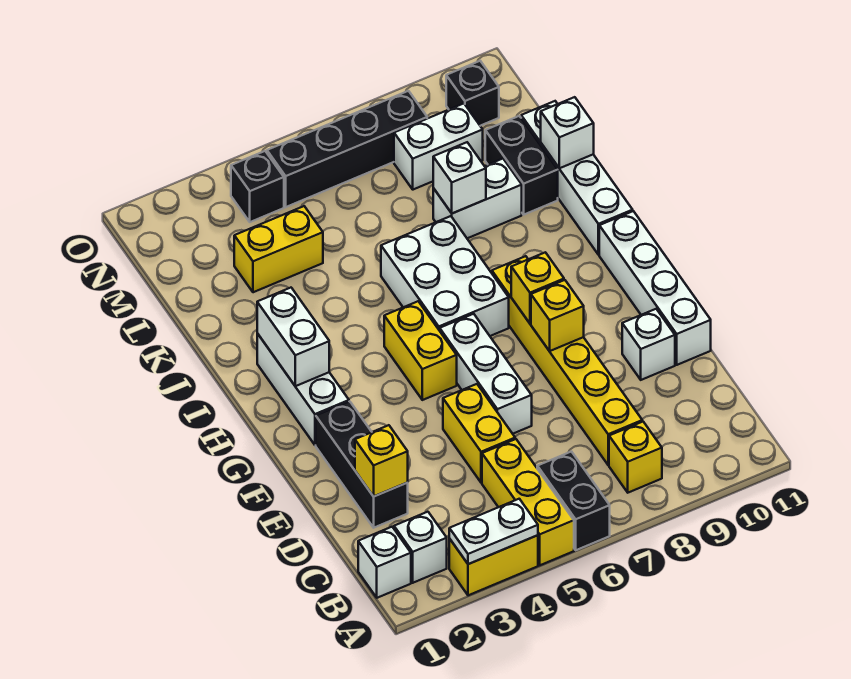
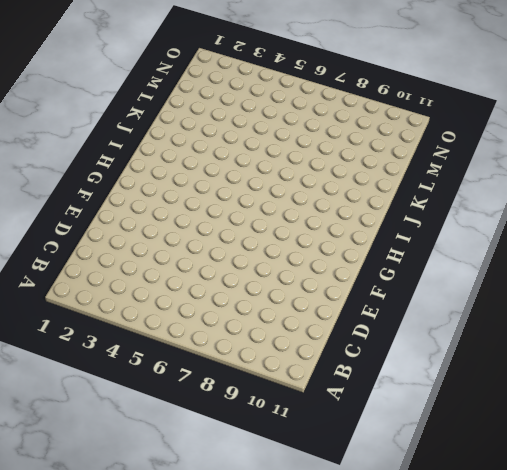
none -> yellow brick A3:A4 level 1
none -> yellow brick A5:C5 level 1
none -> black brick A6:B6 level 1
none -> white brick B1 level 1

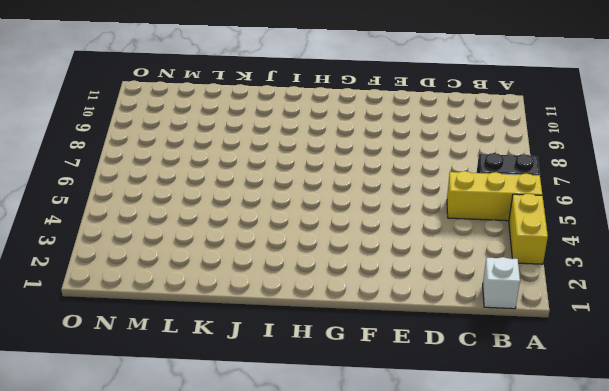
none -> white brick B2 level 1
none -> yellow brick B8 level 1
none -> yellow brick C8:H8 level 1
none -> black brick D2:F2 level 1

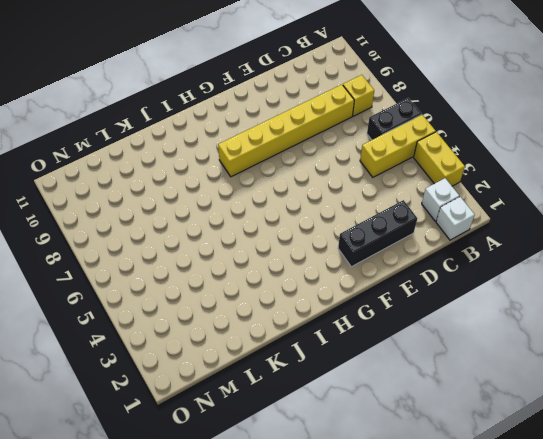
none -> yellow brick D5:E5 level 1
none -> white brick E6:G6 level 1
none -> white brick E10 level 1
none -> white brick E11:H11 level 1

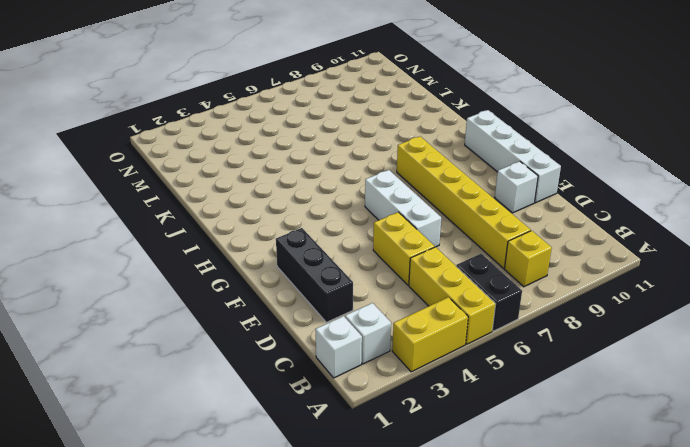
none -> white brick G2:I2 level 1
none -> yellow brick G5:H5 level 1
none -> white brick H6:J7 level 1
none -> white brick I11:L11 level 1

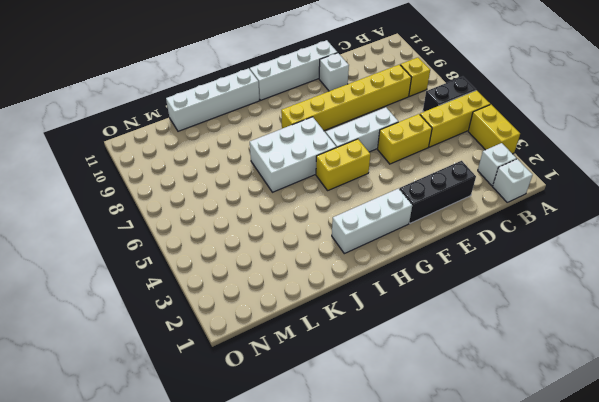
none -> white brick K8:K9 level 1
none -> black brick K10:L10 level 1
none -> yellow brick L3:L4 level 1
none -> white brick M8:M9 level 1

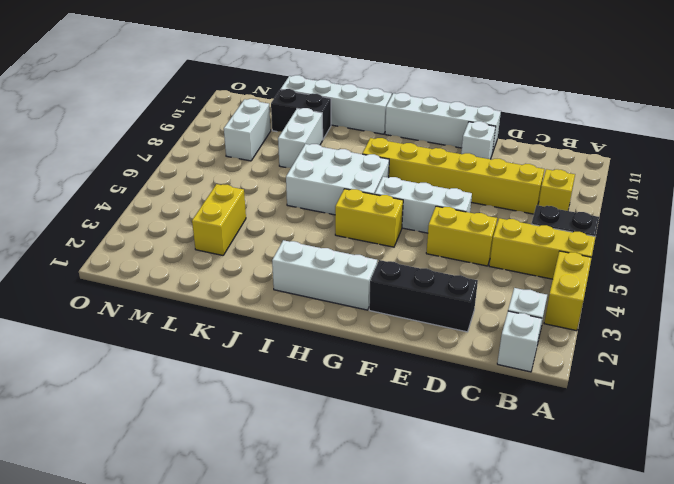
none -> black brick N4 level 1
none -> black brick N5:N8 level 1
none -> black brick N10 level 1
none -> white plate A3:A4 level 2

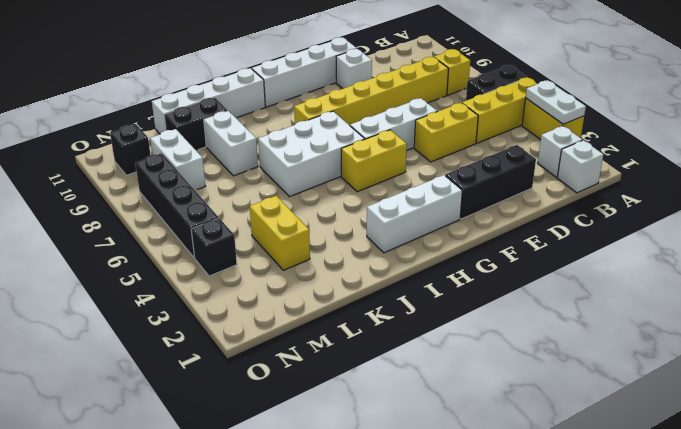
none -> yellow brick D2 level 2
none -> yellow brick F8 level 2
none -> yellow brick G8 level 2
none -> white brick H2:I2 level 2

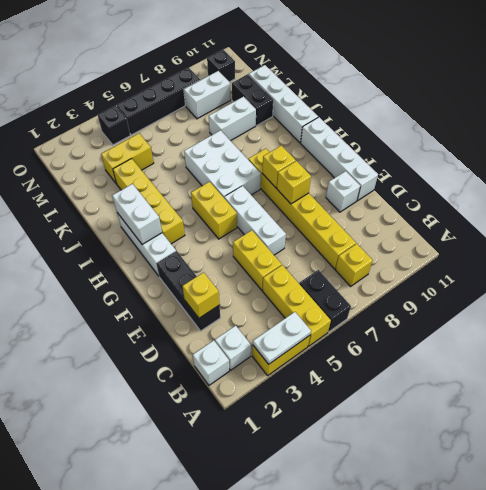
yellow brick H3:K3 level 1 -> none
none -> white brick K8 level 2
none -> white brick K11 level 2

